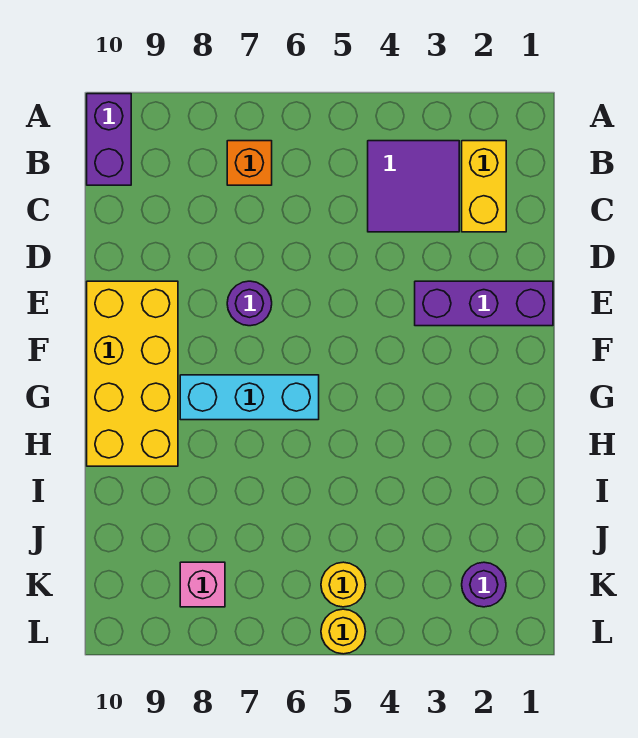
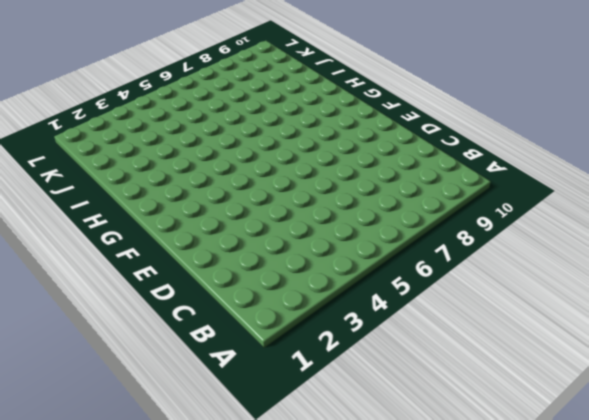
none -> purple brick A10:B10 level 1
none -> yellow brick B2:C2 level 1
none -> purple tile B3:C4 level 1

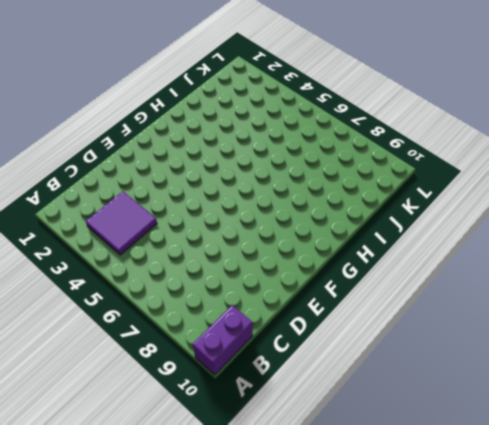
none -> yellow brick B2:C2 level 1
none -> orange brick B7 level 1
none -> purple brick E1:E3 level 1

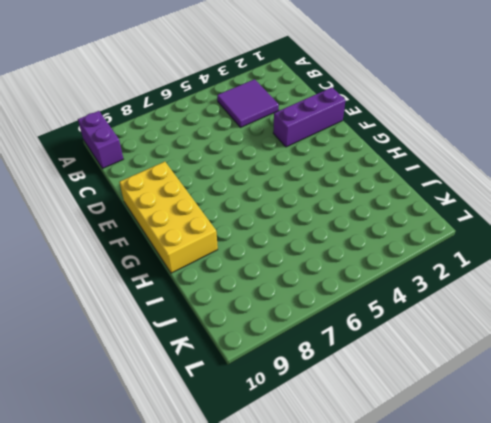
none -> yellow brick B2:C2 level 1
none -> orange brick B7 level 1
none -> purple round brick E7 level 1

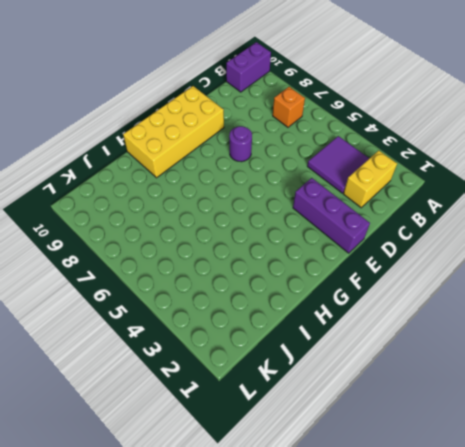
none -> cyan brick G6:G8 level 1
none -> purple round brick K2 level 1
none -> yellow round brick K5 level 1

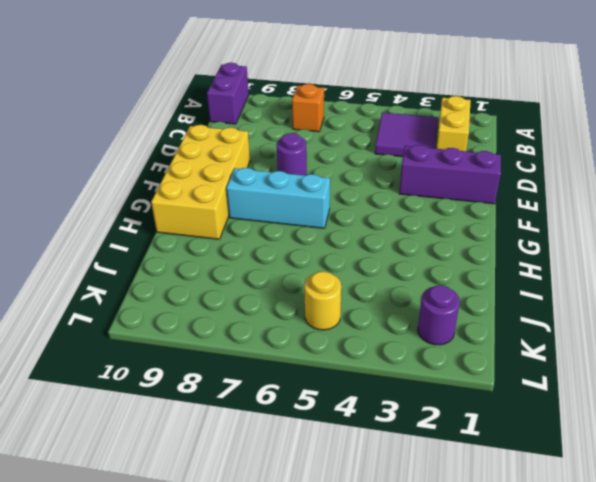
none -> pink brick K8 level 1
none -> yellow round brick L5 level 1

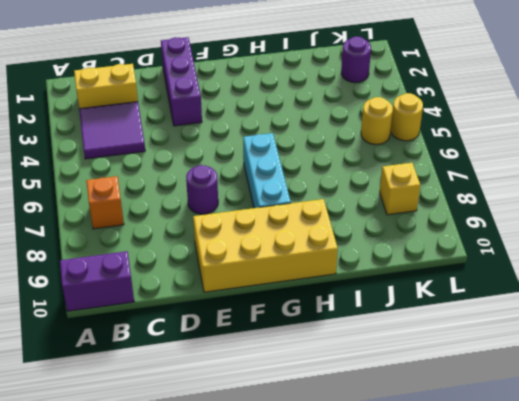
yellow brick K8 level 1 -> pink brick K8 level 1

